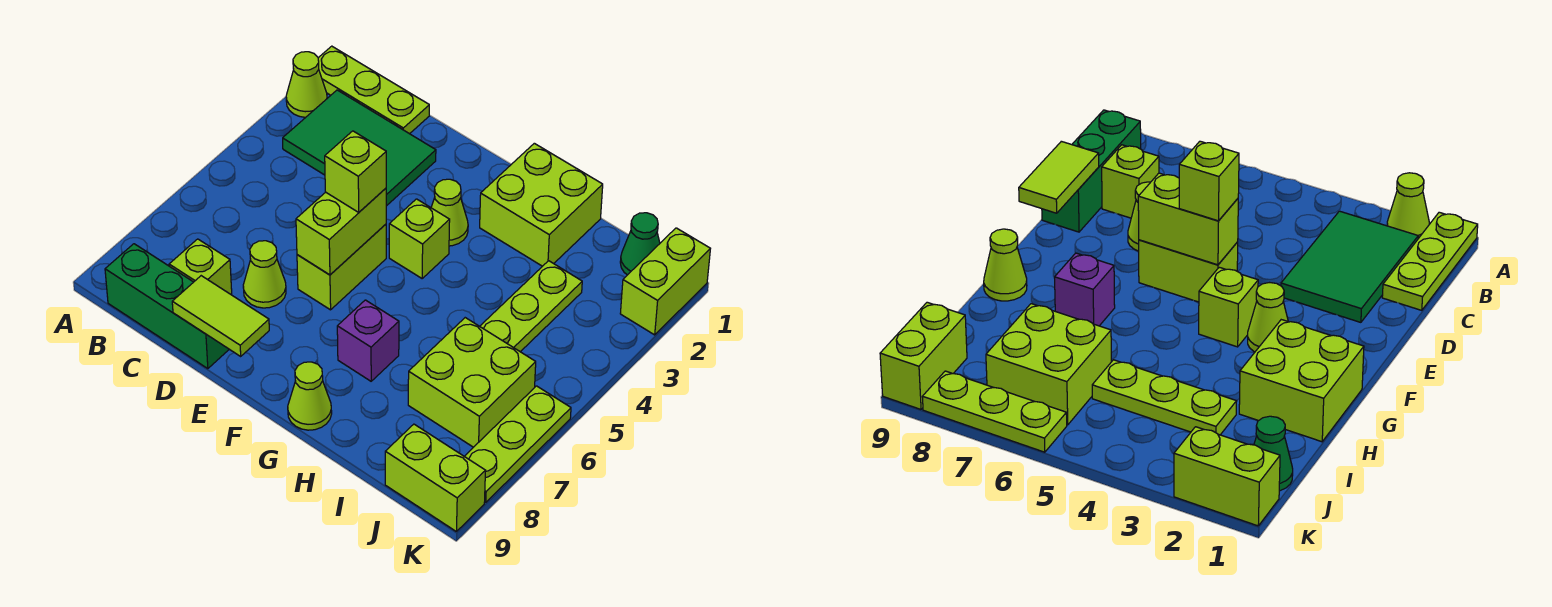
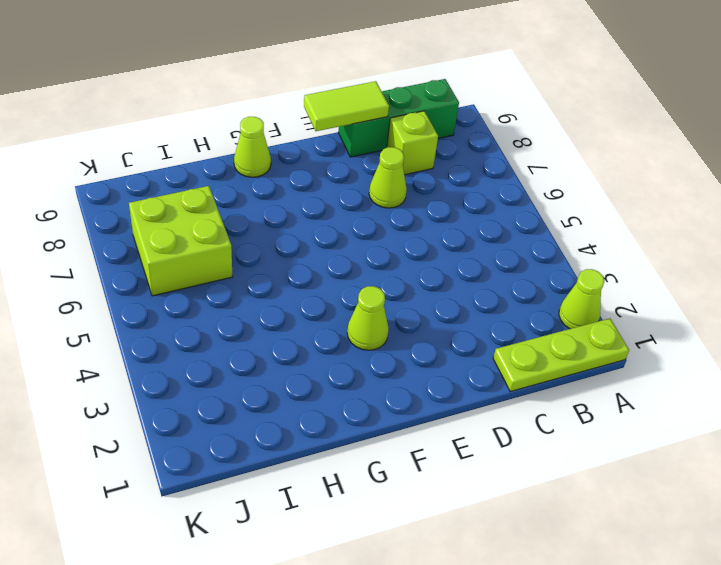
none -> green tile B2:D3 level 1
none -> lime brick E5:E6 level 1
none -> lime brick F4 level 1

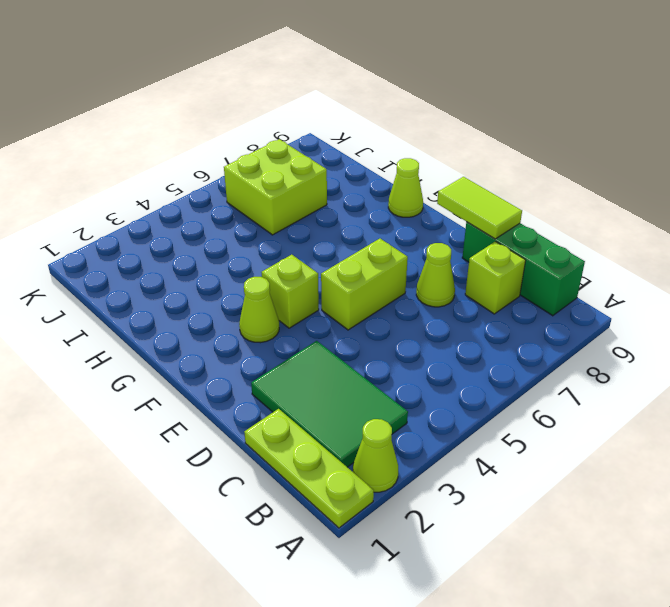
none -> lime brick G1:H2 level 1
none -> purple brick G7 level 1
none -> lime plate I3:I5 level 1

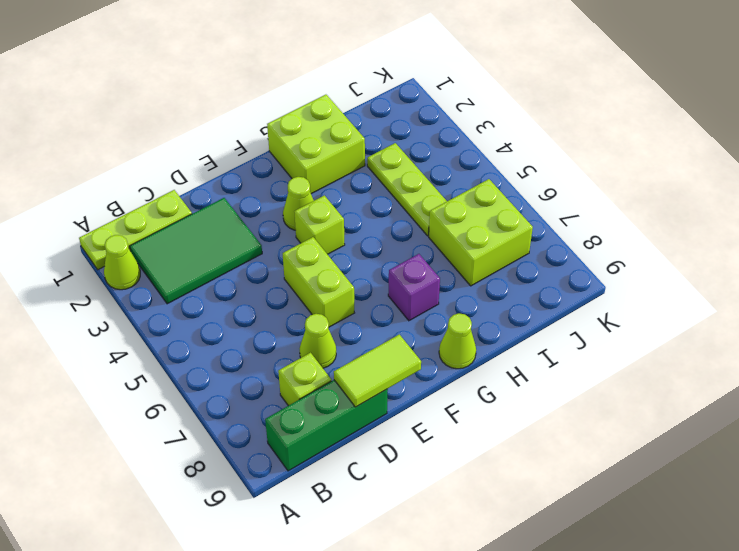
none -> green cone J1 level 1
none -> lime brick J9:K9 level 1
none -> lime brick K1:K2 level 1

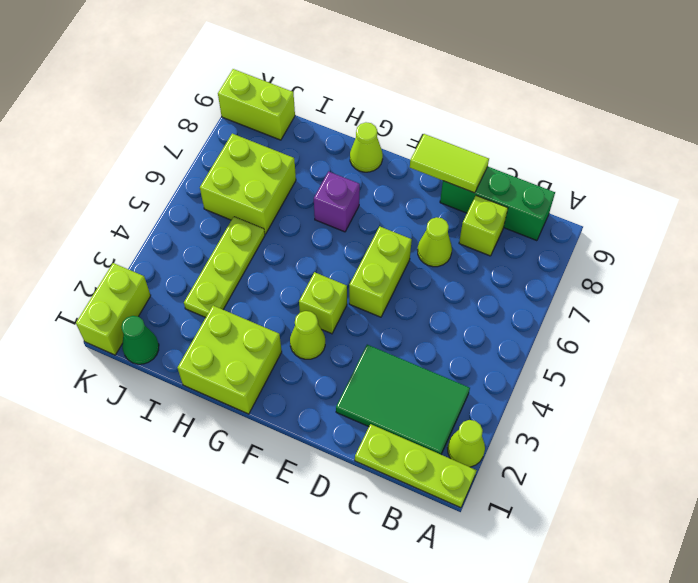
none -> lime plate K6:K8 level 1
none -> lime brick E5:E6 level 2
none -> lime brick E5 level 3

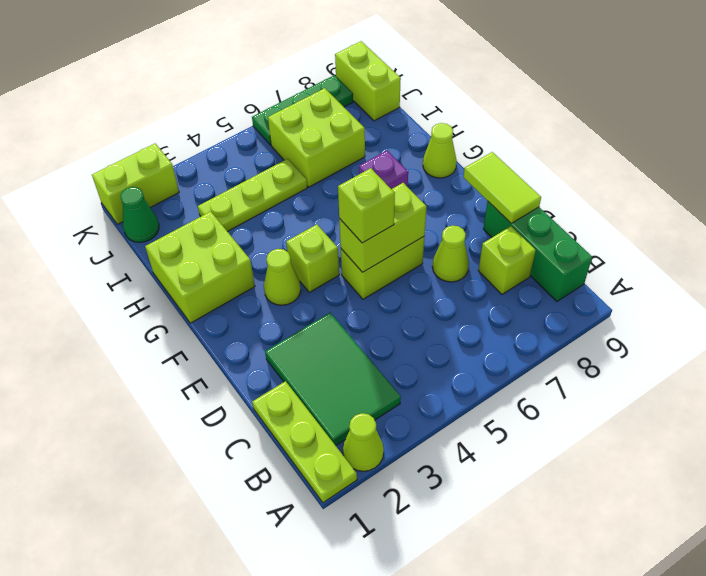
green plate K6:K8 level 1 -> lime plate K6:K8 level 1

